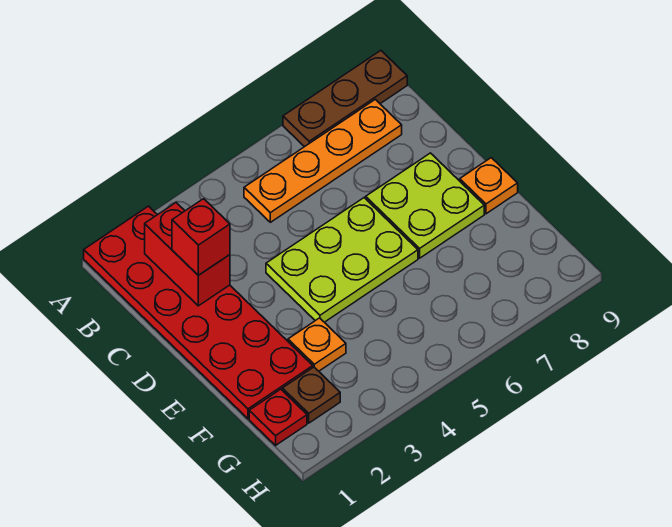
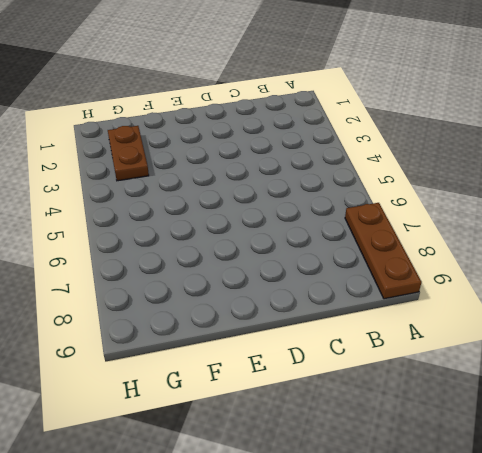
brown plate G2:G3 level 1 -> brown plate G2 level 1
none -> red plate A1:F2 level 1
none -> orange plate B5:B8 level 1

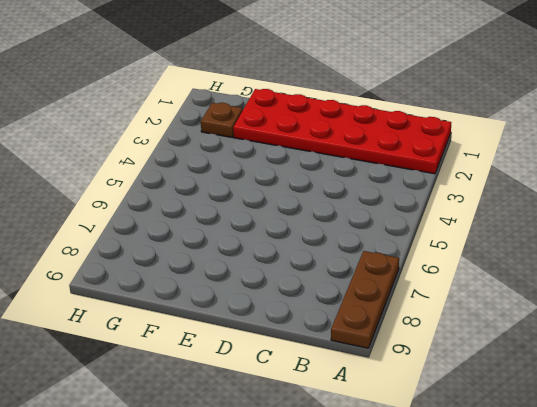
none -> orange plate B5:B8 level 1
none -> lime plate D4:E6 level 1

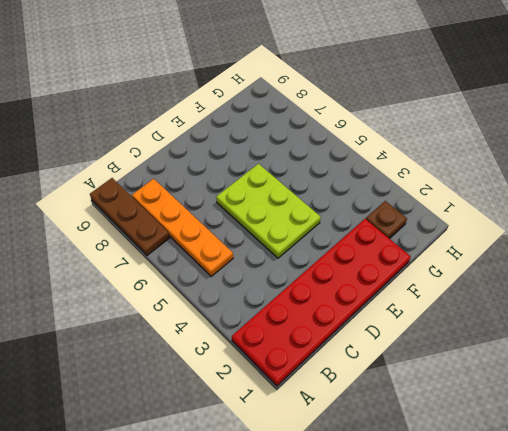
none -> lime plate D7:E8 level 1
none -> orange plate E9 level 1

